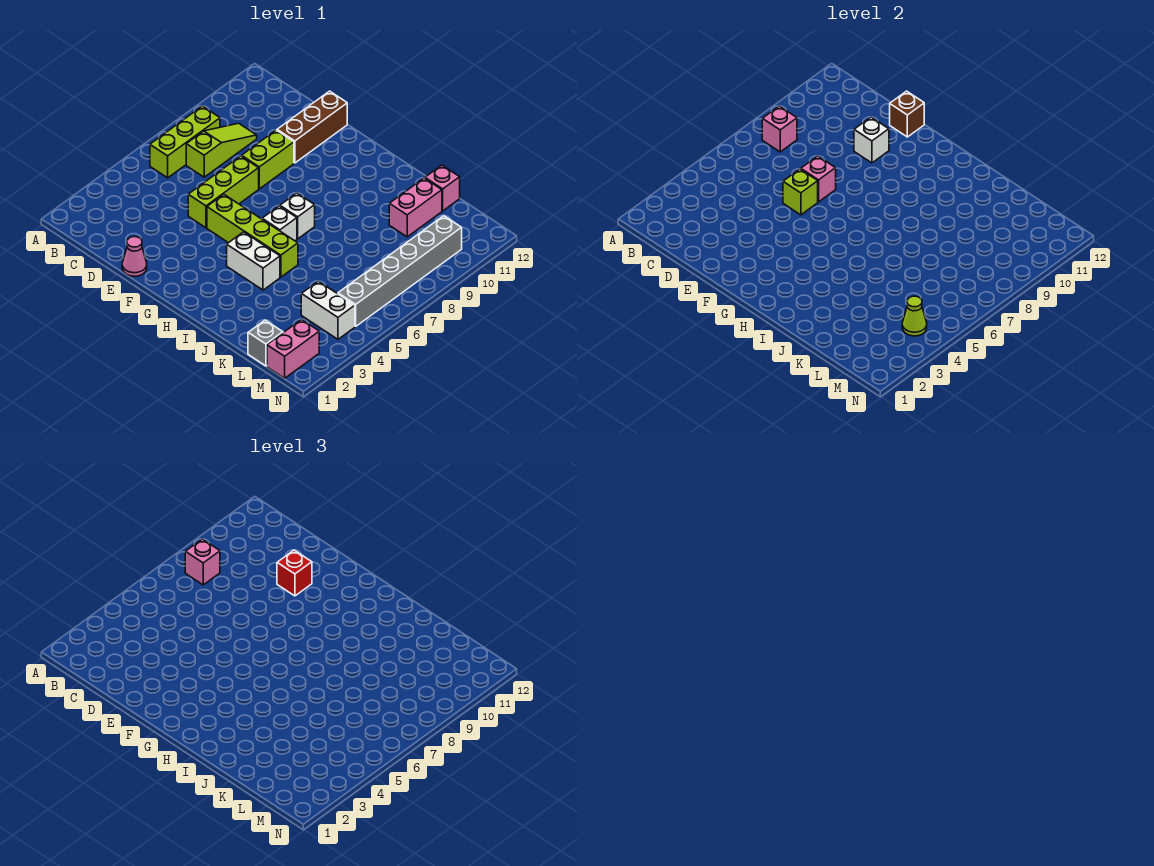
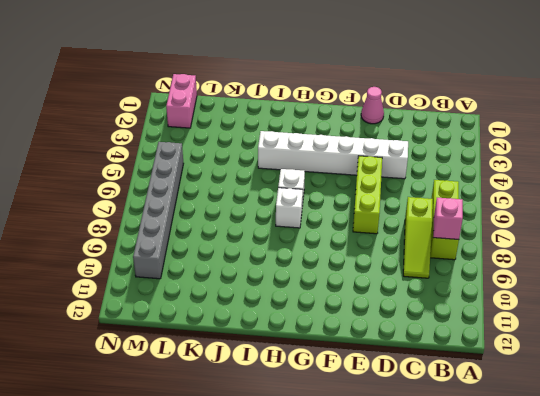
white brick D4:I4 level 1 -> white brick H4:I4 level 1
none -> lime brick E8:E9 level 1
none -> brown brick E10:E12 level 1
none -> lime brick F5:I5 level 1

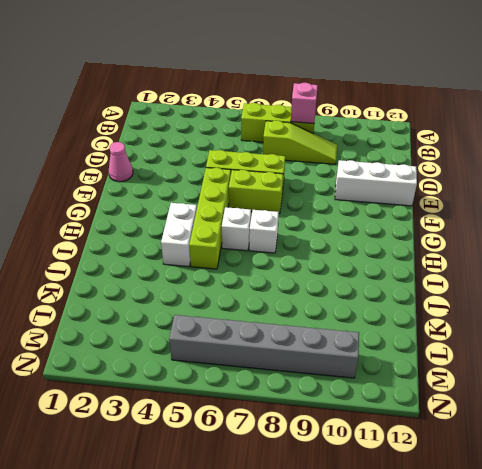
white brick E10:E12 level 1 -> brown brick E10:E12 level 1
lime brick F6:F7 level 1 -> lime brick E8:E9 level 1
none -> pink brick K10:K11 level 1
none -> pink brick K12 level 1
none -> grey brick L1 level 1

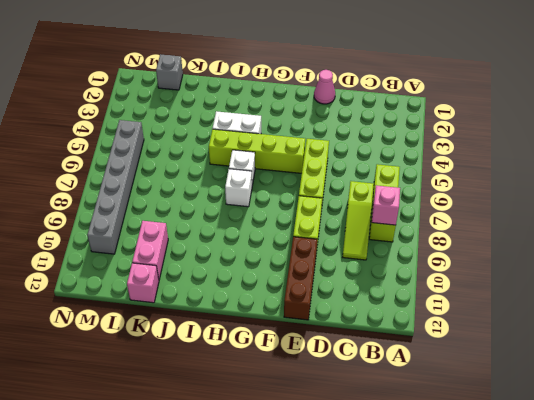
none -> white brick L4:M4 level 1
none -> pink brick M1:M2 level 1
none -> lime brick E6 level 2

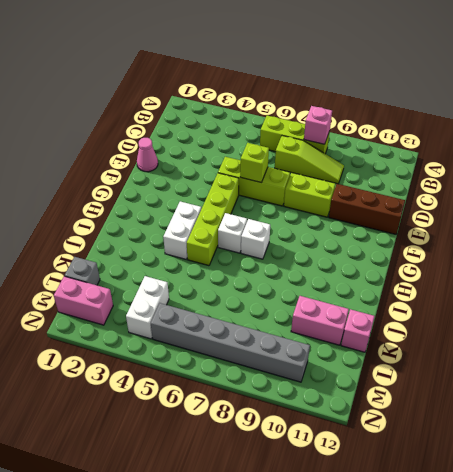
none -> pink brick E7 level 2
none -> white brick E10 level 2
none -> brown brick E12 level 2

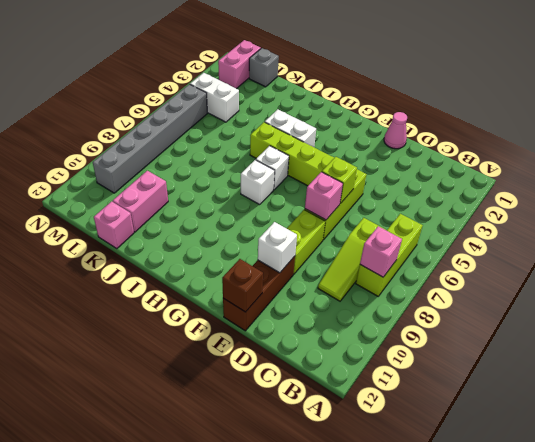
none -> lime cone M4 level 2
none -> pink brick B8 level 3
none -> red brick E10 level 3

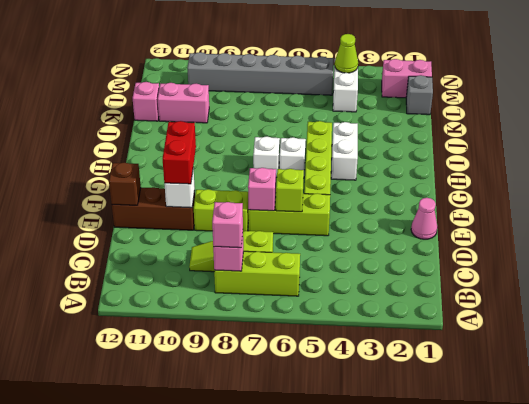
red brick E10:F10 level 3 -> red brick E10 level 3

